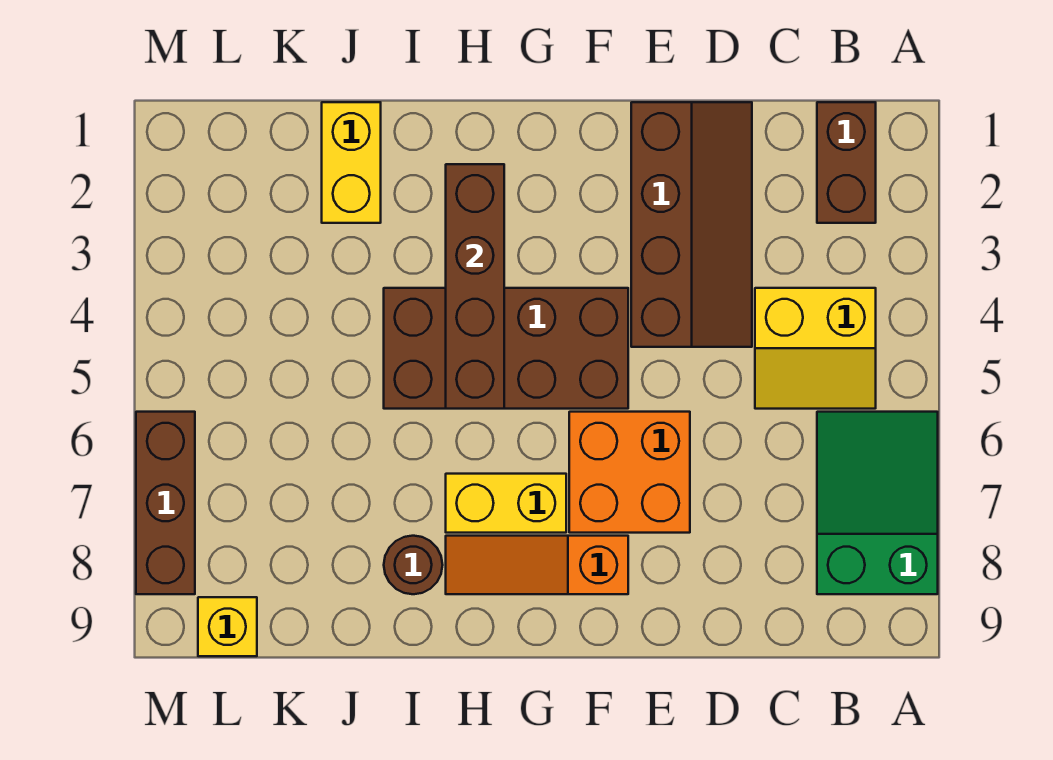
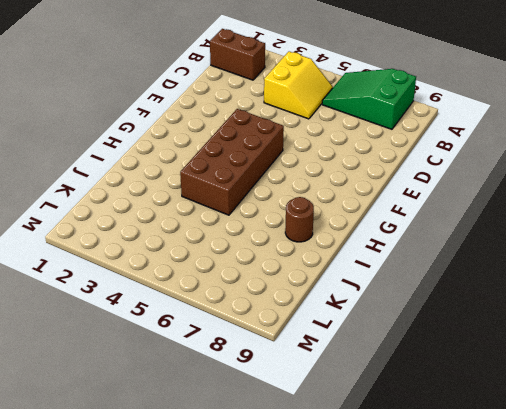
none -> brown slope D1:E4 level 1 top E
none -> orange brick E6:F7 level 1
none -> orange slope F8:H8 level 1 top F

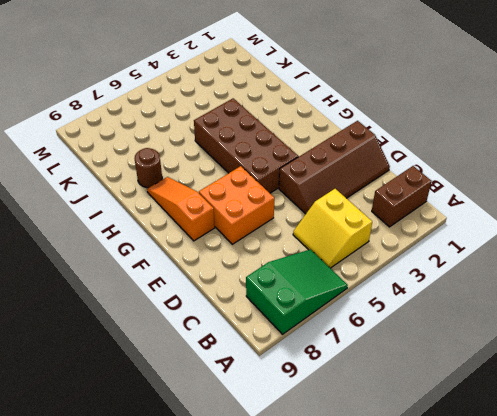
none -> yellow brick G7:H7 level 1
none -> yellow brick J1:J2 level 1
none -> yellow brick L9 level 1

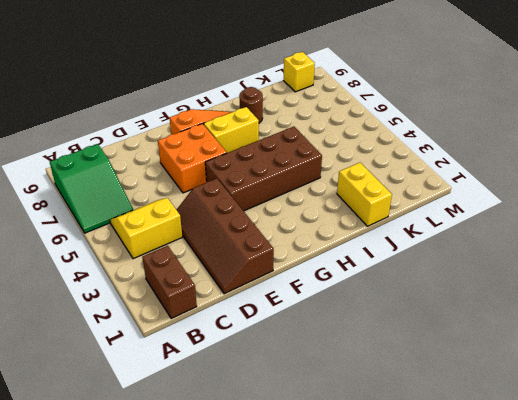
none -> brown brick M6:M8 level 1
none -> brown brick H2:H5 level 2

